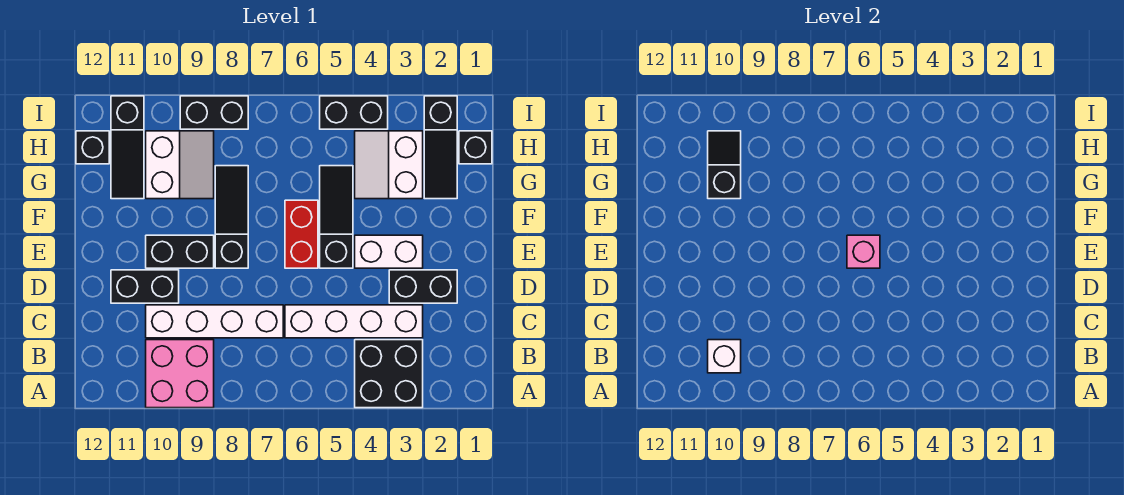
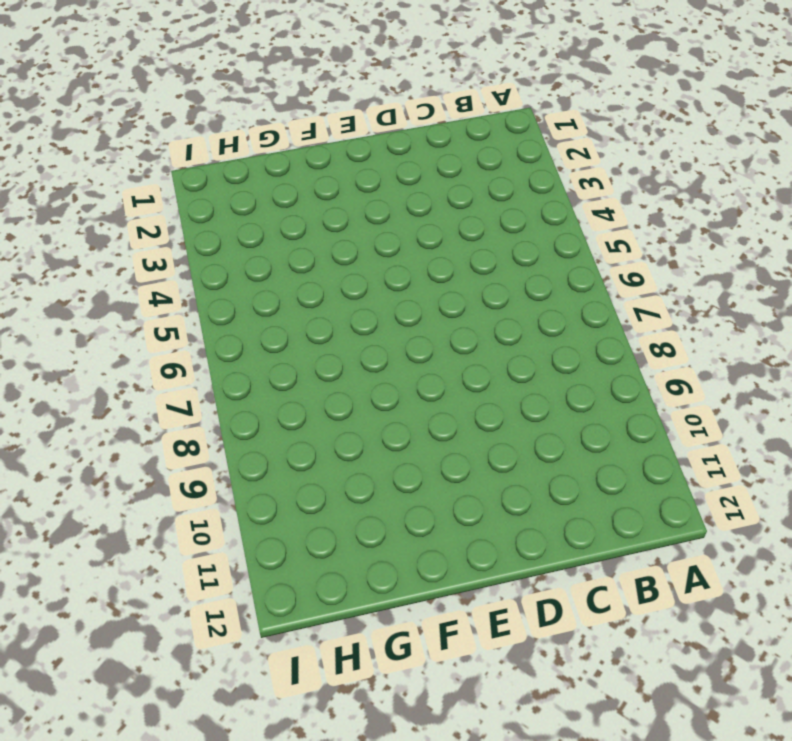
none -> black brick A3:B4 level 1
none -> pink brick A9:B10 level 1
none -> white brick C3:C6 level 1

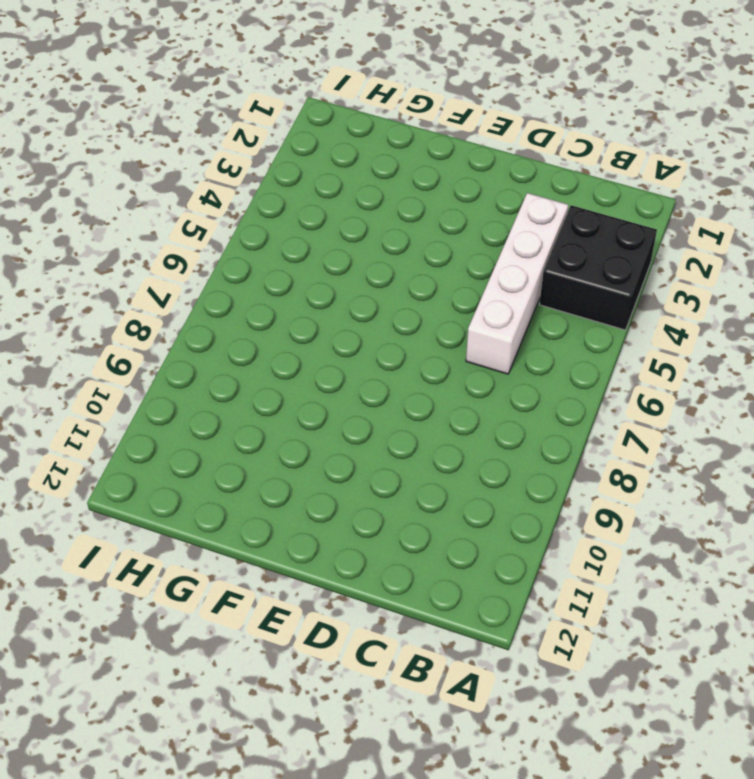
none -> pink brick A9:B10 level 1
none -> white brick C7:C10 level 1
none -> black brick D2:D3 level 1

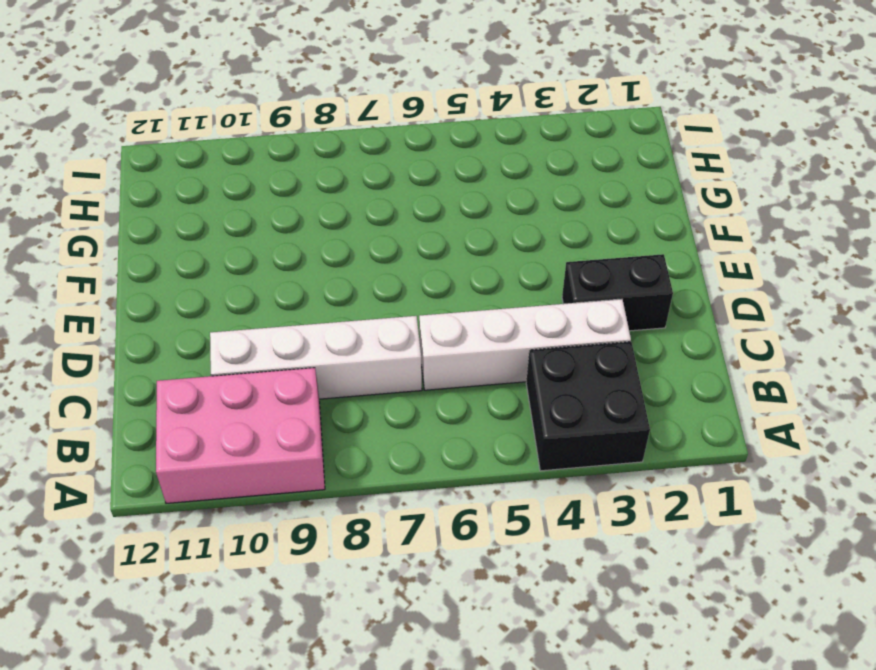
pink brick A9:B11 level 1 -> pink brick A9:B10 level 1
none -> black brick D10:D11 level 1
none -> white brick E3:E4 level 1
none -> black slope E5:G5 level 1 top E

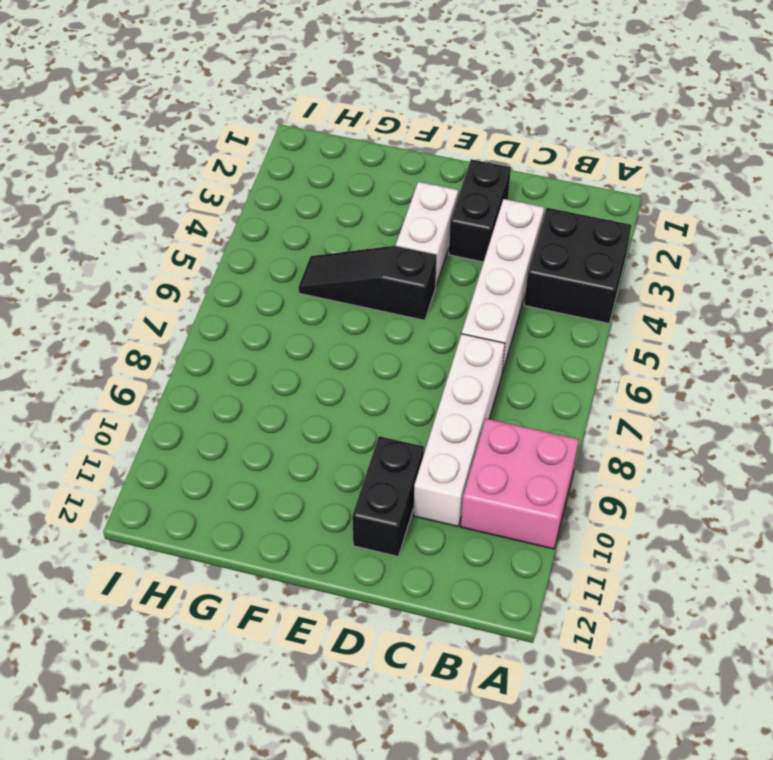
none -> red brick E6:F6 level 1
none -> black slope E8:G8 level 1 top E
none -> black brick E9:E10 level 1

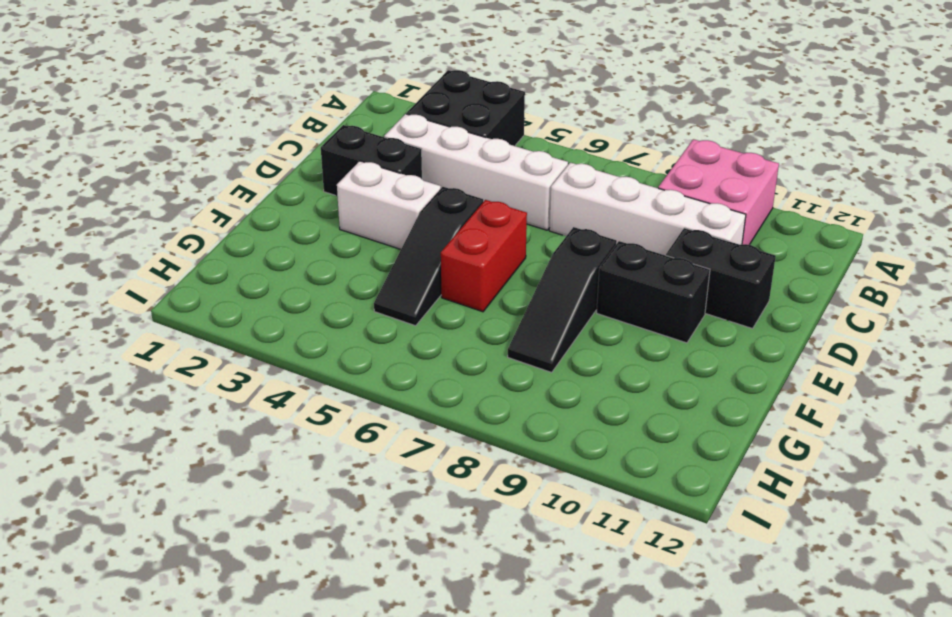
none -> black slope G2:I2 level 1 top I
none -> white slope G3:H4 level 1 top 3
none -> white slope G9:H10 level 1 top 10

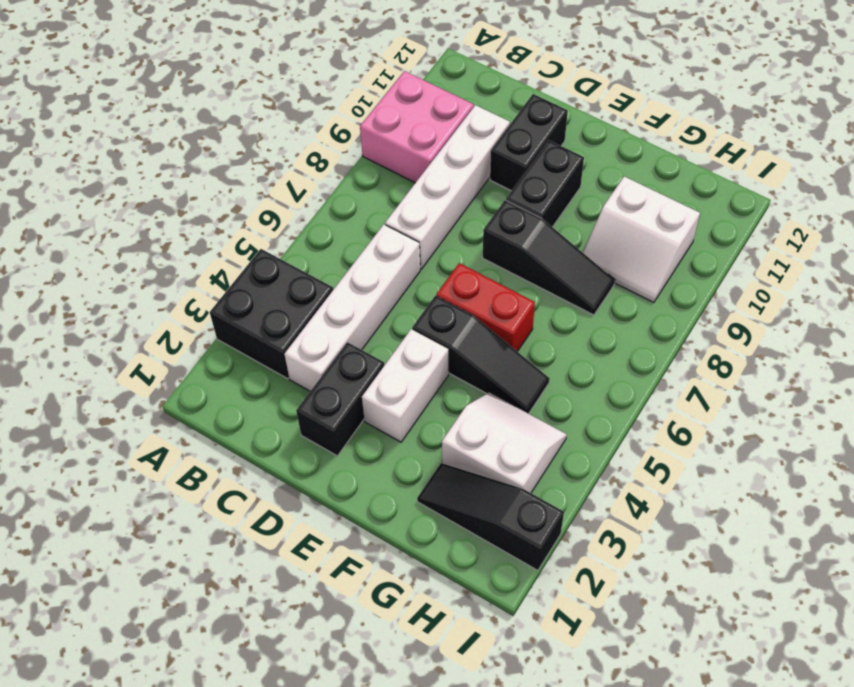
none -> black slope G11:I11 level 1 top I
none -> black brick H1 level 1
none -> black brick H12 level 1

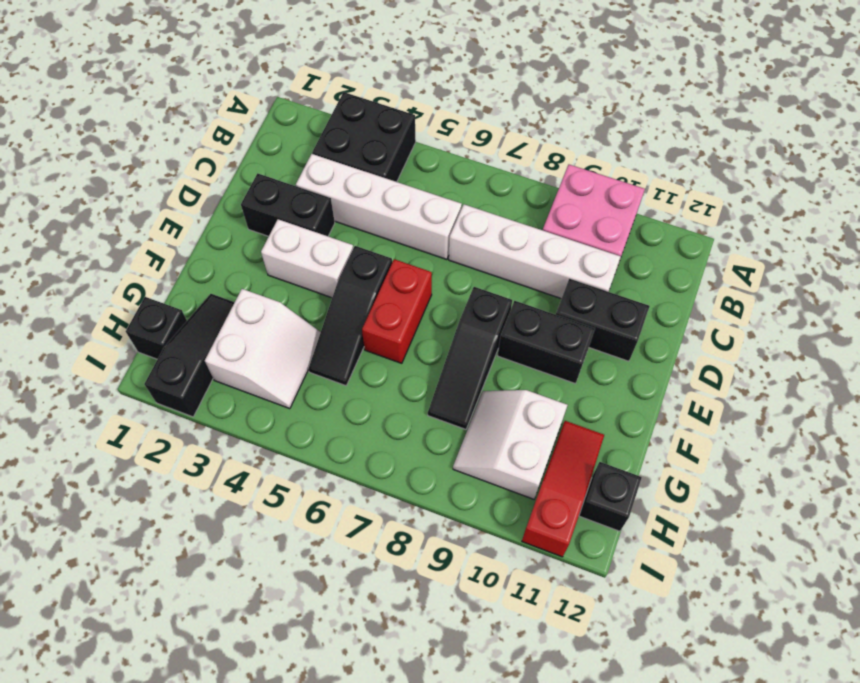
red slope G11:I11 level 1 top I -> black slope G11:I11 level 1 top I
none -> black brick I4:I5 level 1
none -> black brick I8:I9 level 1
none -> white brick B10 level 2

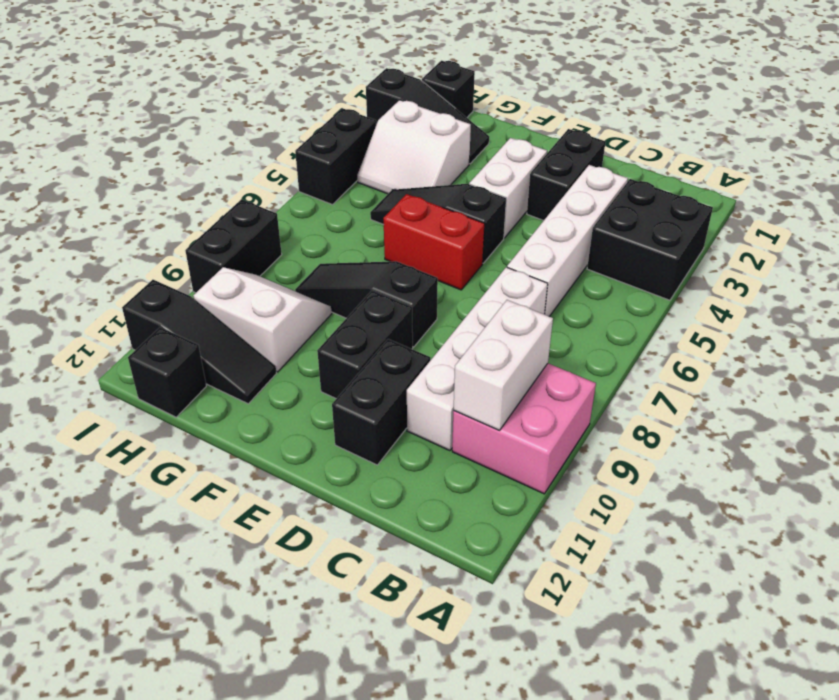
white brick B9:B10 level 2 -> white brick B10 level 2
none -> pink brick E6 level 2
none -> black slope G10:H10 level 2 top G

